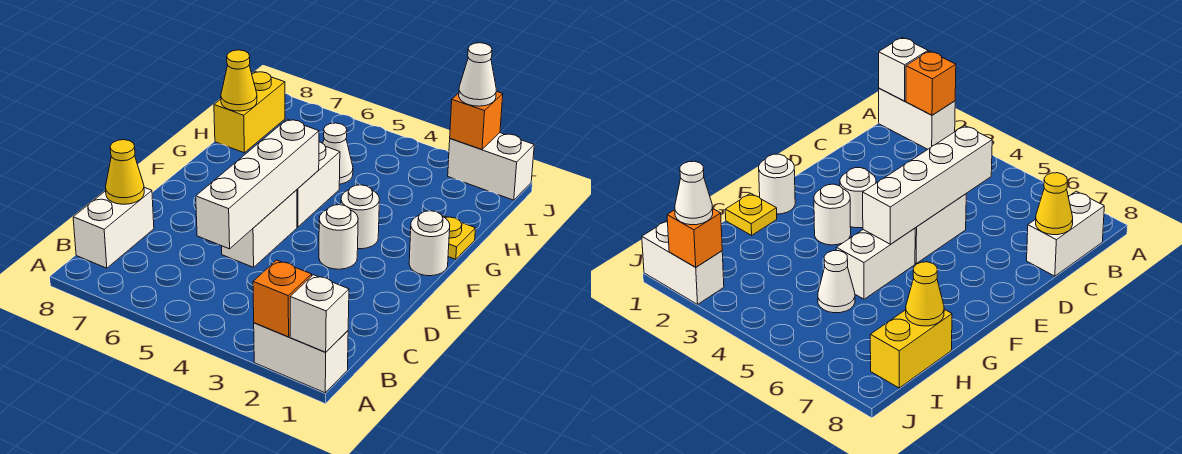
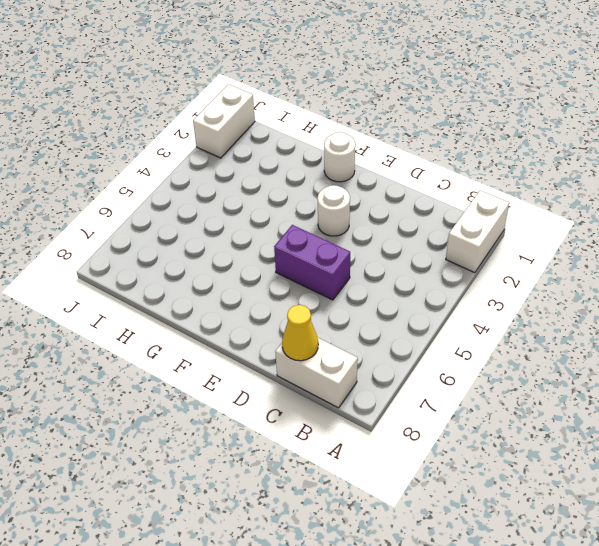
purple brick D5:E5 level 1 -> white brick D5:E5 level 1
none -> white round brick F3 level 1
none -> white brick F5:G5 level 1
none -> yellow plate G1 level 1

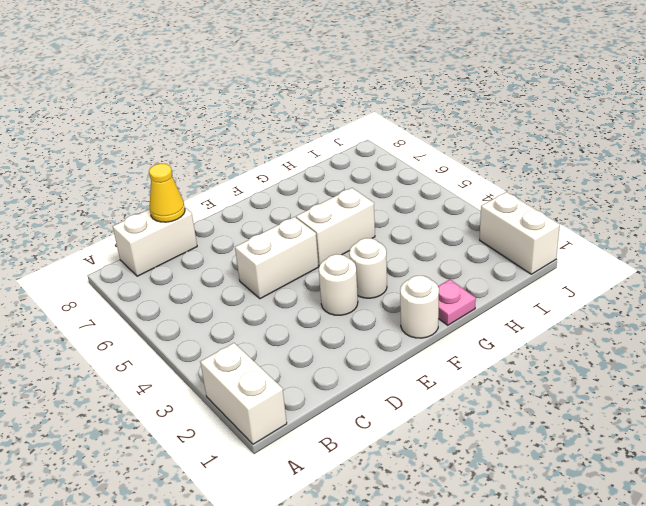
pink plate G1 level 1 -> yellow plate G1 level 1
none -> white cone H5 level 1
none -> yellow brick H8:I8 level 1
none -> white brick A1 level 2

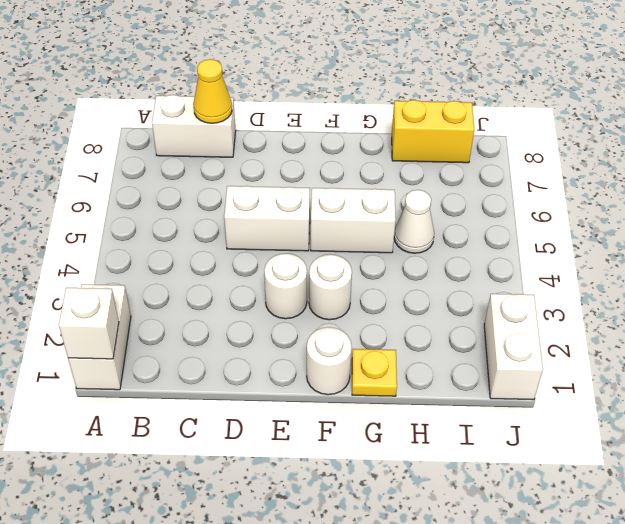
none -> orange brick A2 level 2
none -> white brick C5:F5 level 2
none -> yellow cone H8 level 2

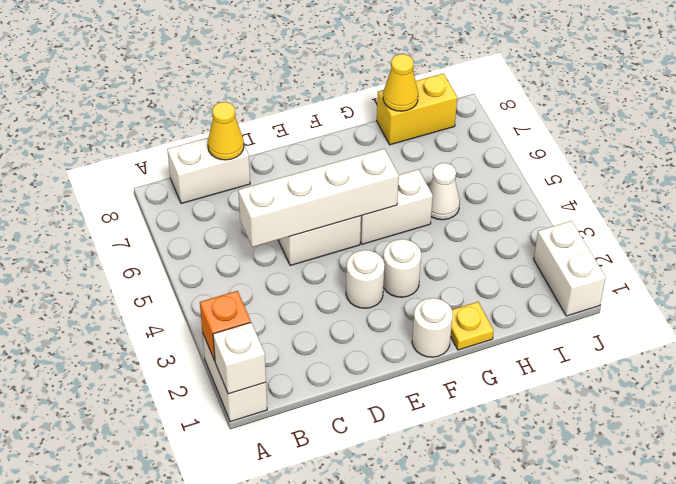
none -> orange brick J2 level 2
none -> white cone J2 level 3

